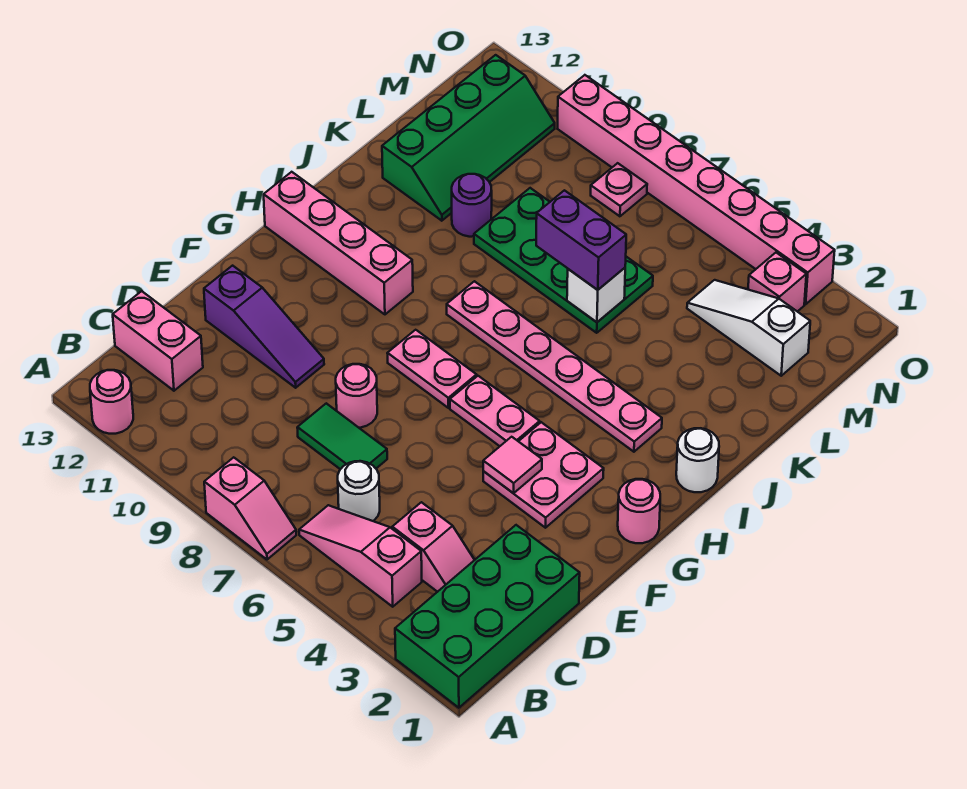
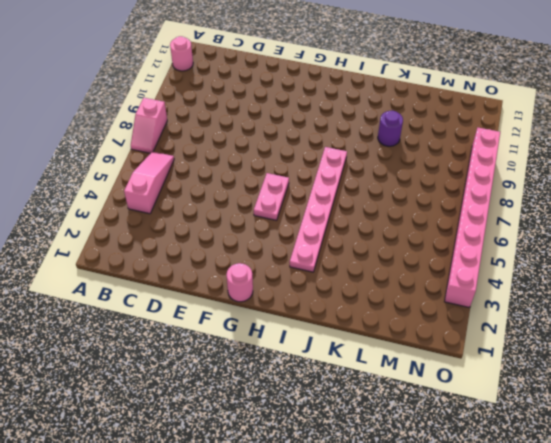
none -> green brick A1:D2 level 1
none -> pink slope C3:C4 level 1 top 4
none -> white round brick C6 level 1

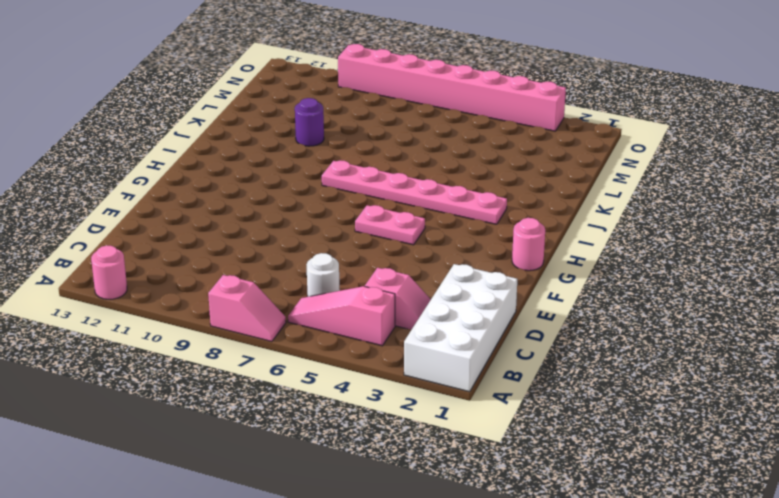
white brick A1:D2 level 1 -> green brick A1:D2 level 1
none -> pink brick C12:C13 level 1
none -> green tile D7:D8 level 1
none -> pink round brick E8 level 1

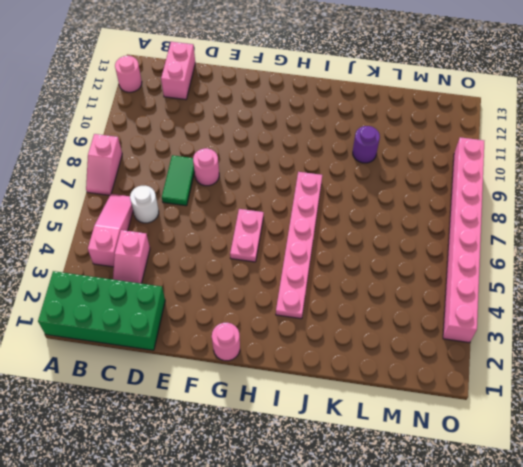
none -> purple slope E10:E12 level 1 top 12
none -> pink plate F3:G4 level 1
none -> pink plate G7:G8 level 1

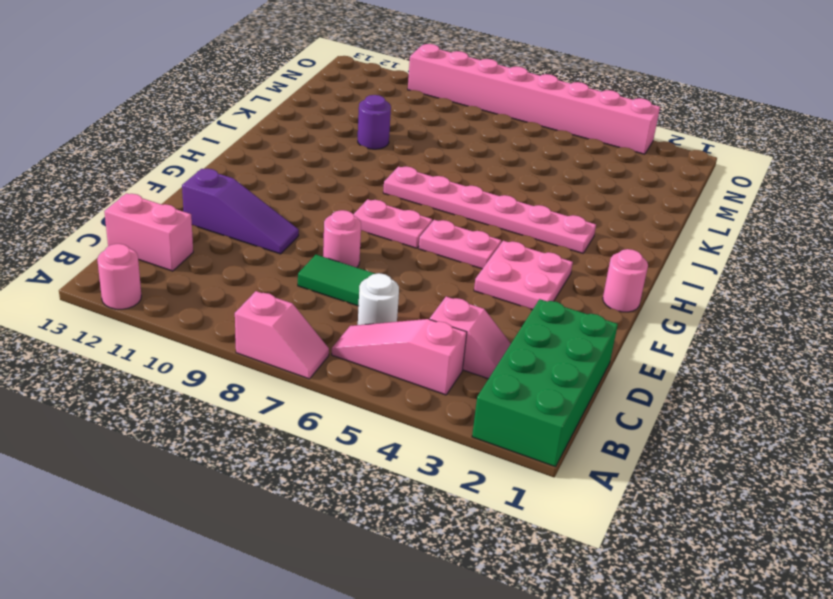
none -> pink brick H10:H13 level 1
none -> white round brick I1 level 1
none -> green plate K6:L9 level 1

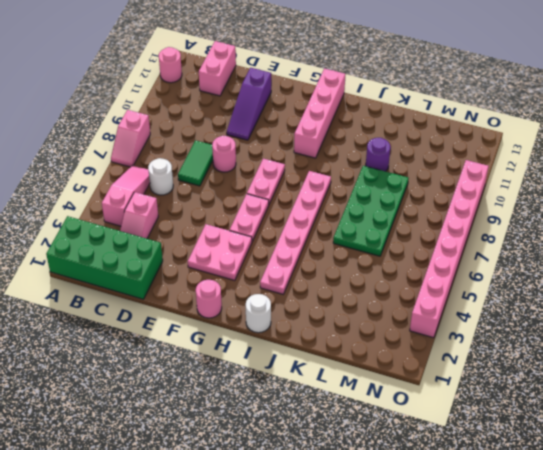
none -> green slope K11:N12 level 1 top 12
none -> white slope M2:M4 level 1 top 2
none -> pink brick N3 level 1

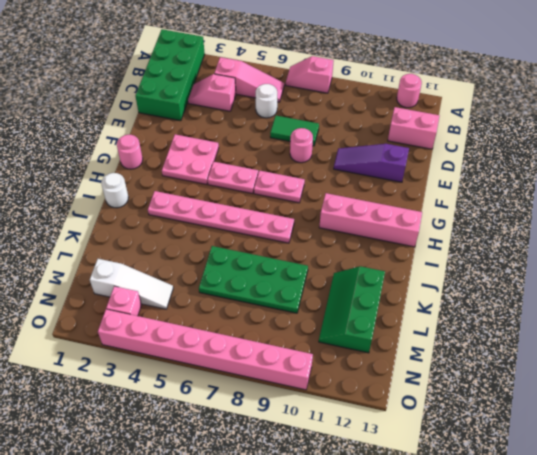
green slope K11:M12 level 1 top 12 -> green slope K11:N12 level 1 top 12
none -> purple round brick K10 level 1
none -> pink plate N8 level 1
none -> pink tile F4 level 2

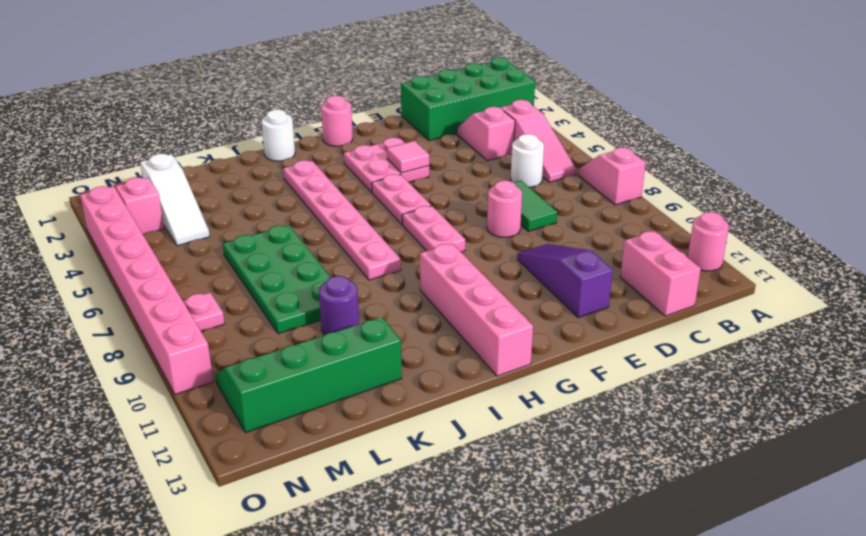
none -> white brick K6 level 2
none -> purple brick K6:K7 level 3

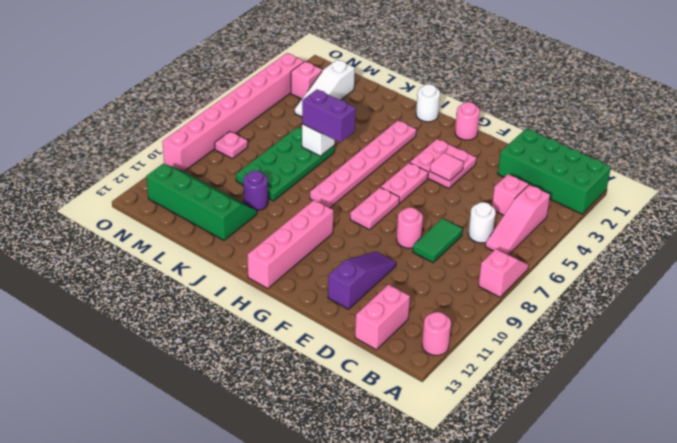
purple brick J6:K6 level 3 -> purple brick K6:K7 level 3

